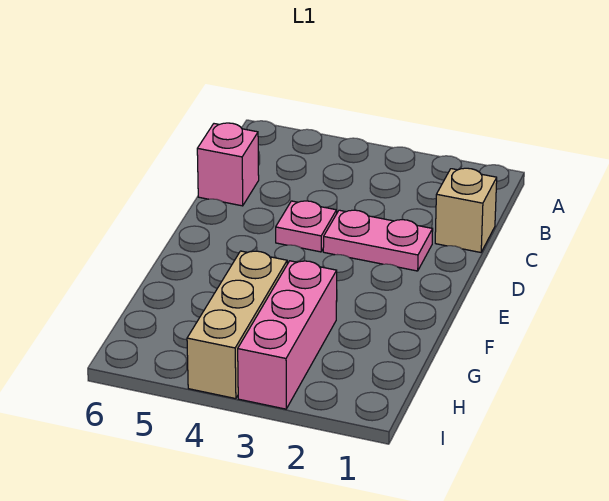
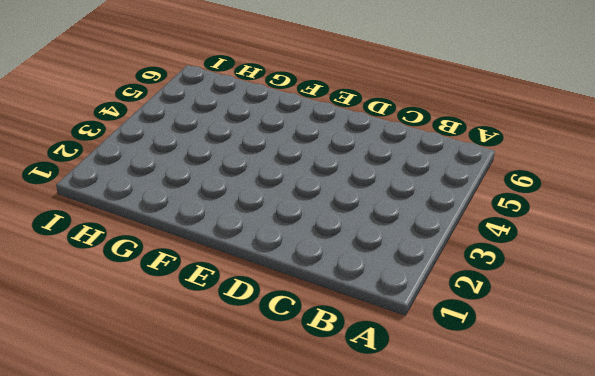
none -> tan brick C1 level 1
none -> pink brick C6 level 1

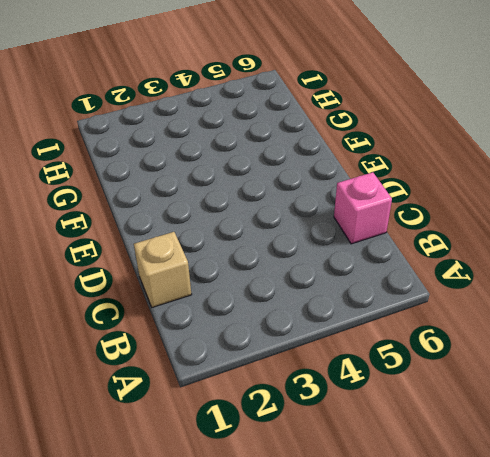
none -> pink plate D2:D3 level 1
none -> pink plate D4 level 1

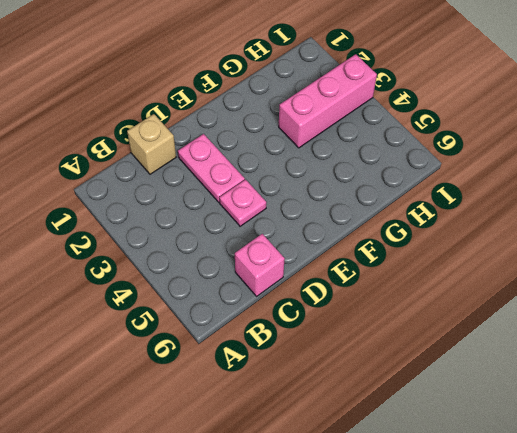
none -> tan brick G4:I4 level 1

